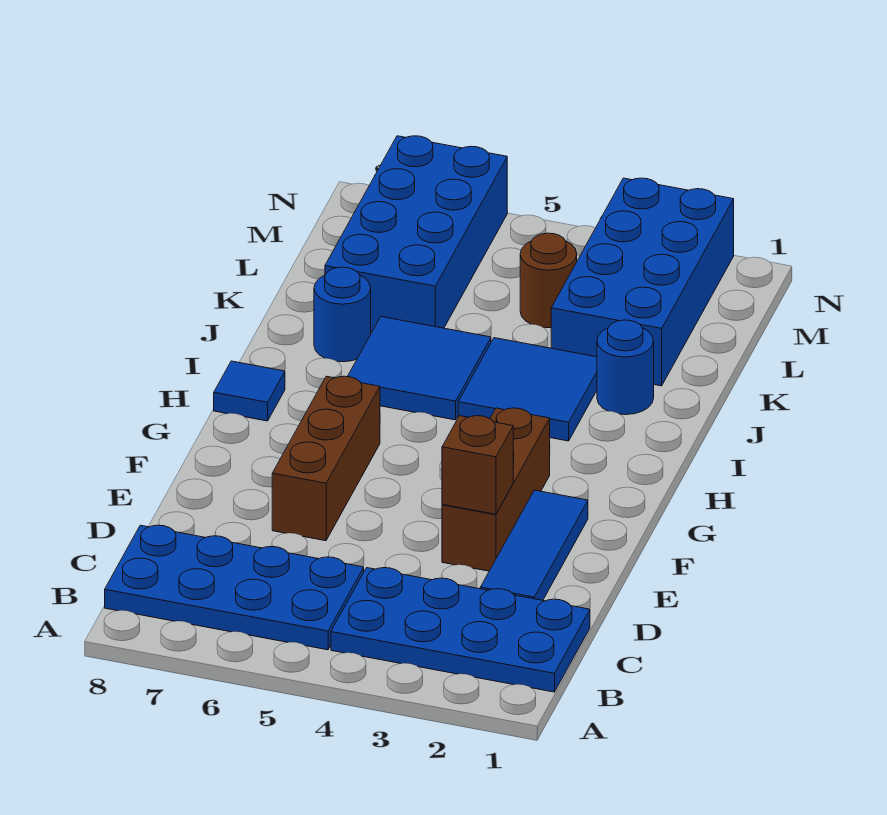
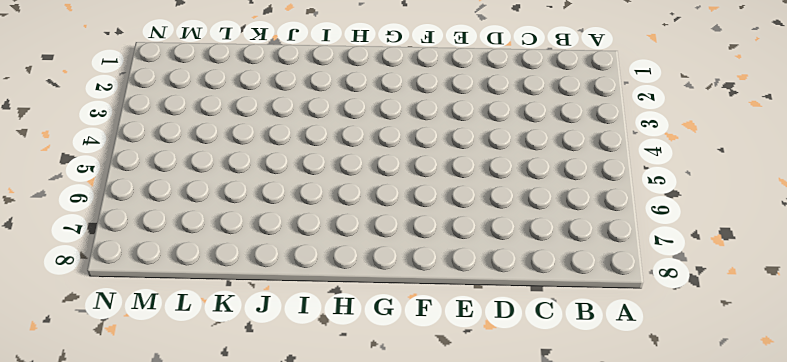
none -> blue plate B1:C4 level 1
none -> blue plate B5:C8 level 1
none -> blue tile D2:F2 level 1

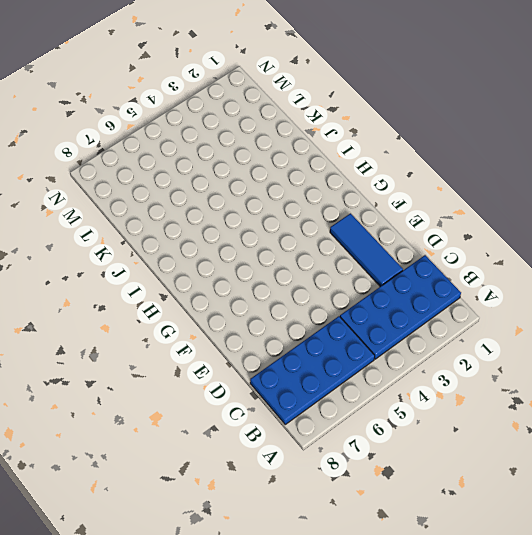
none -> brown brick E3:G3 level 1
none -> brown brick E6:G6 level 1
none -> blue tile H8 level 1

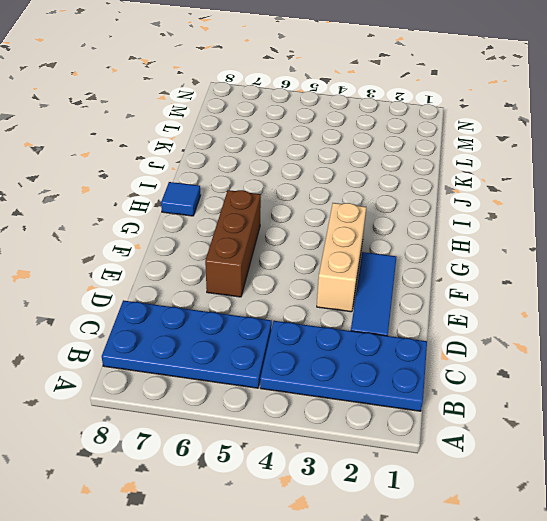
tan brick E3:G3 level 1 -> brown brick E3:G3 level 1
none -> blue tile I3:J4 level 1
none -> blue tile I5:J6 level 1
none -> blue round brick J2 level 1

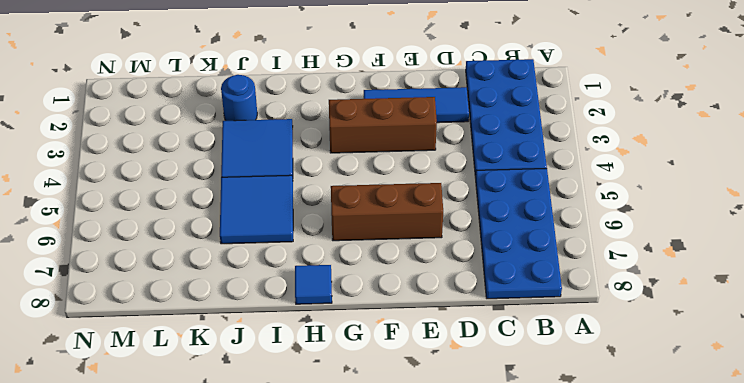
none -> blue round brick J7 level 1
none -> blue brick K2:N3 level 1
none -> blue brick K6:N7 level 1

